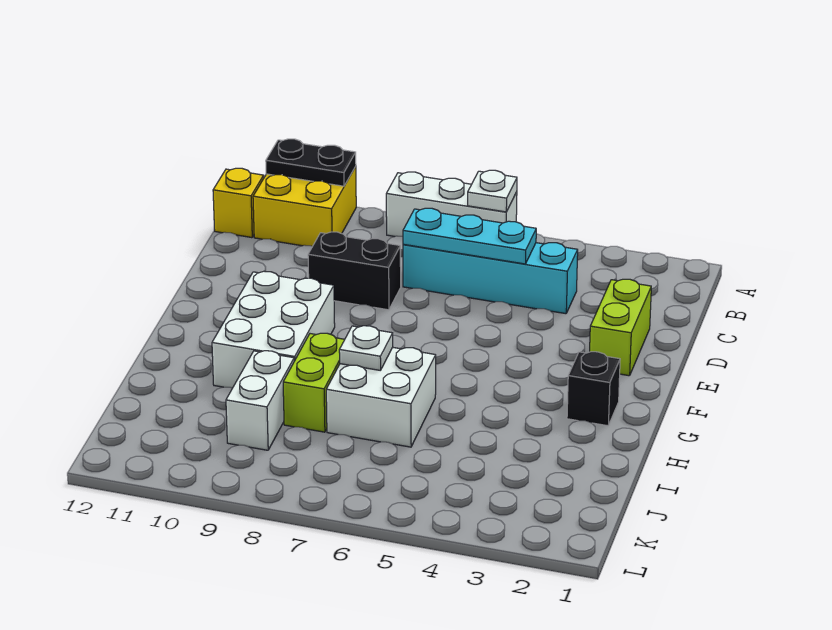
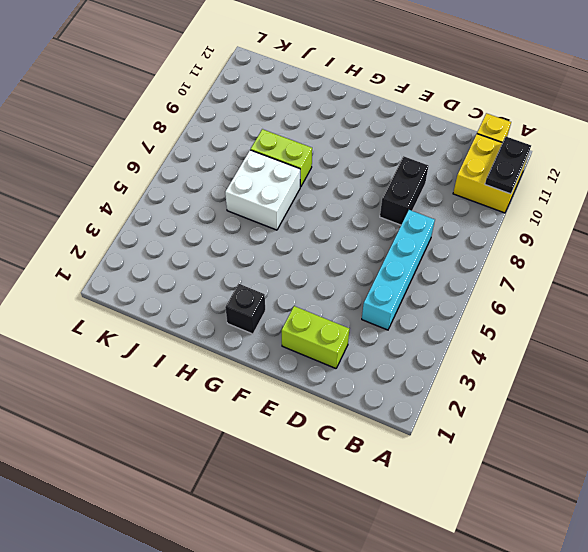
none -> white brick A6:A8 level 1
none -> white brick F9:H10 level 1
none -> white brick I9:J9 level 1

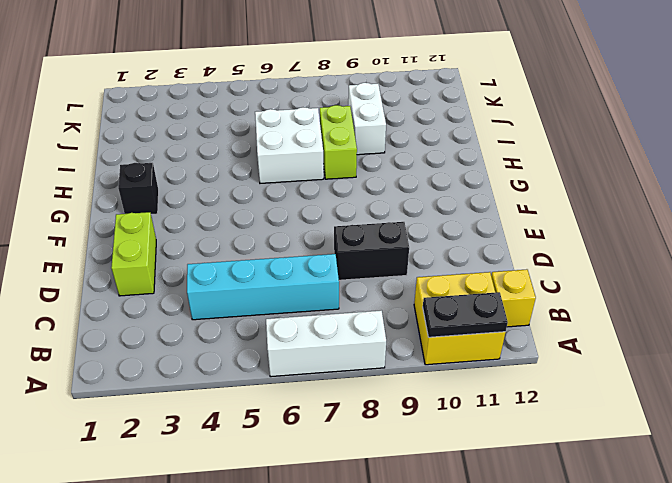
none -> white brick F9:H10 level 1
none -> white plate A6 level 2
none -> cyan plate C5:C7 level 2

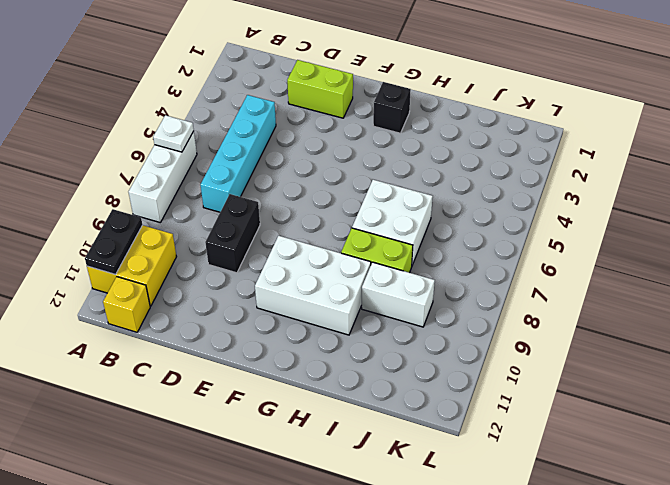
none -> cyan plate C5:C7 level 2
none -> white plate H7 level 2

